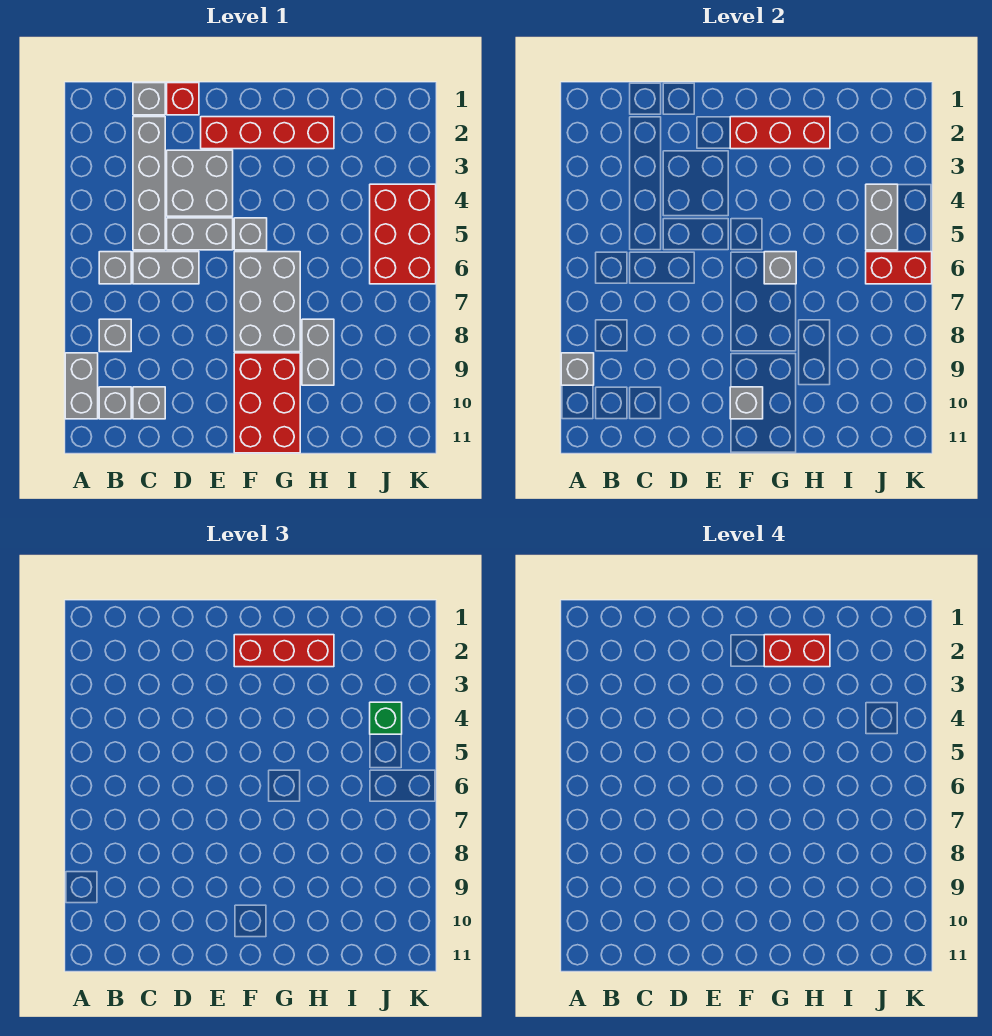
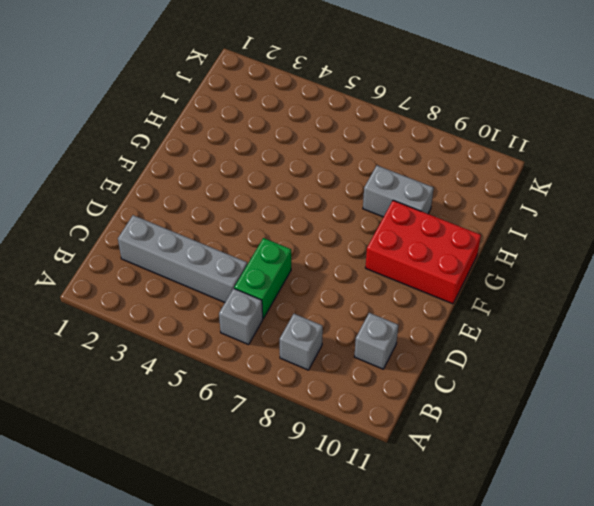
green brick C6:D6 level 1 -> grey brick C6:D6 level 1
none -> grey brick A9:A10 level 1
none -> grey brick B10 level 1
none -> grey brick C1 level 1

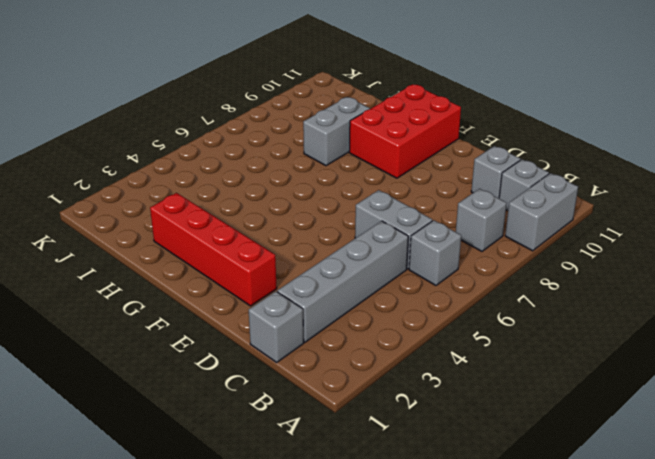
none -> red brick D1 level 1
none -> grey brick D3:E4 level 1
none -> grey brick D5:E5 level 1

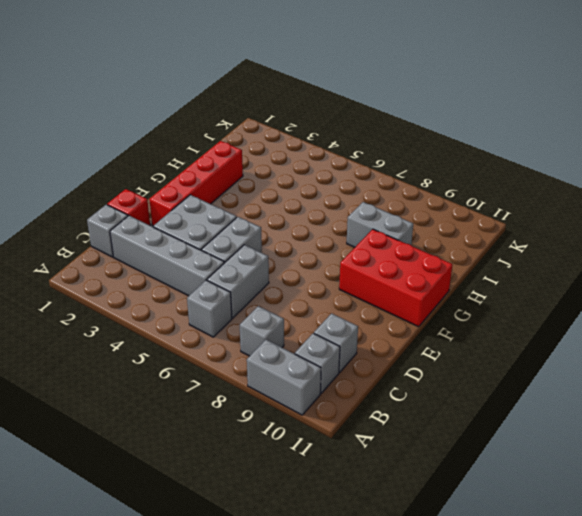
none -> grey brick F5 level 1
none -> grey brick F6:G8 level 1
none -> red brick J4:K6 level 1

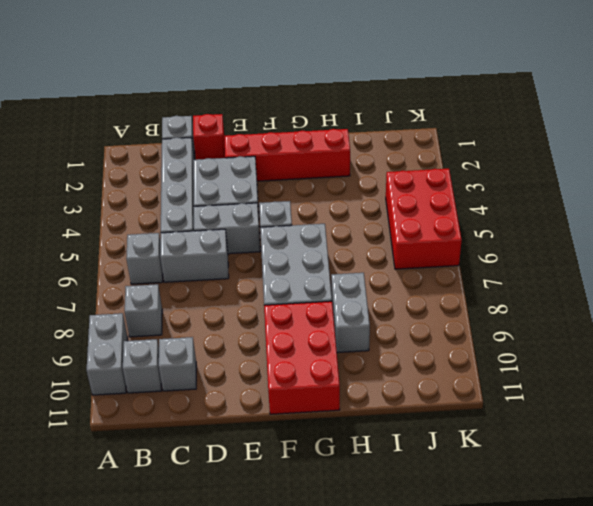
none -> grey brick A9 level 2
none -> red brick F2:H2 level 2
none -> grey brick F10 level 2

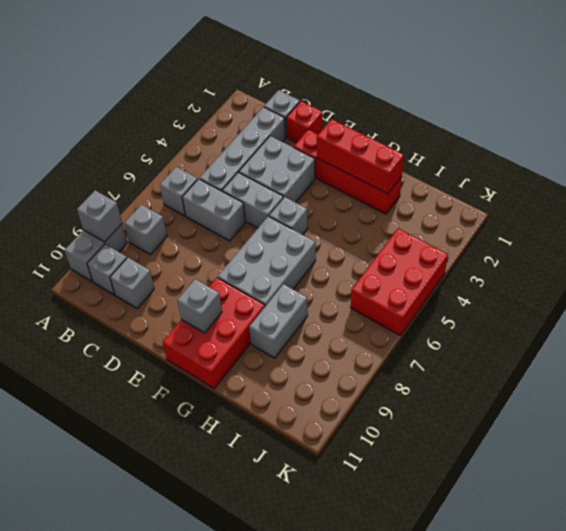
none -> grey brick G6 level 2
none -> grey brick J4:J5 level 2
none -> red brick J6:K6 level 2

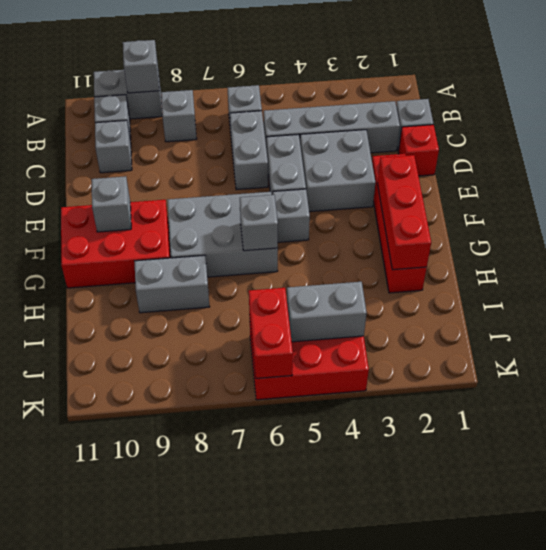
none -> red brick F2:H2 level 3
none -> green brick J4 level 3
none -> red brick G2:H2 level 4

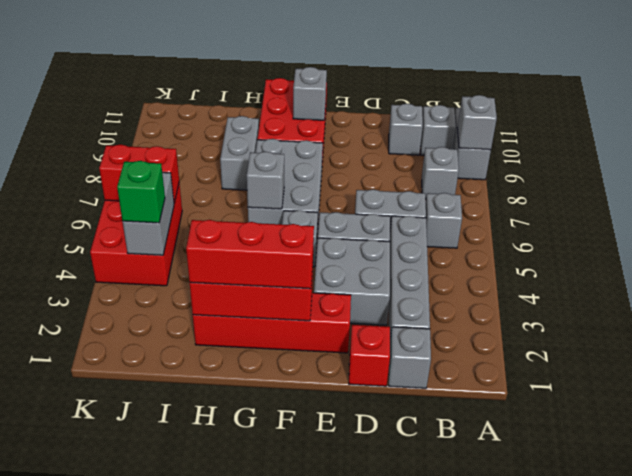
none -> red brick G2:H2 level 4

